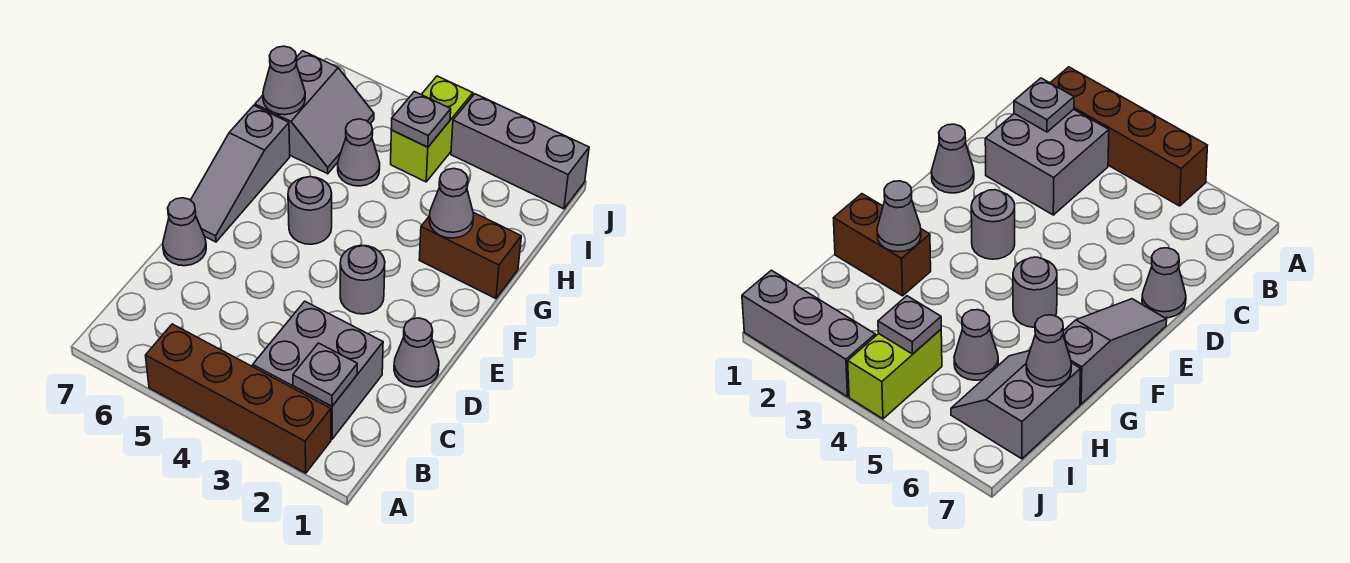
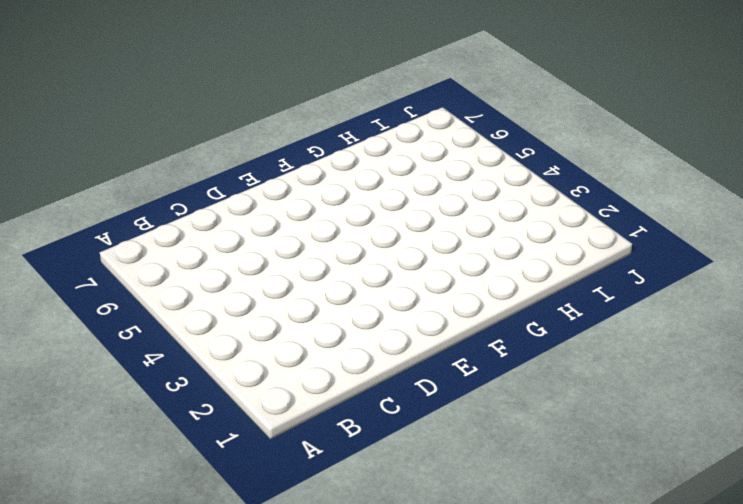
none -> brown brick A2:A5 level 1
none -> grey brick B2:C3 level 1
none -> grey cone D1 level 1

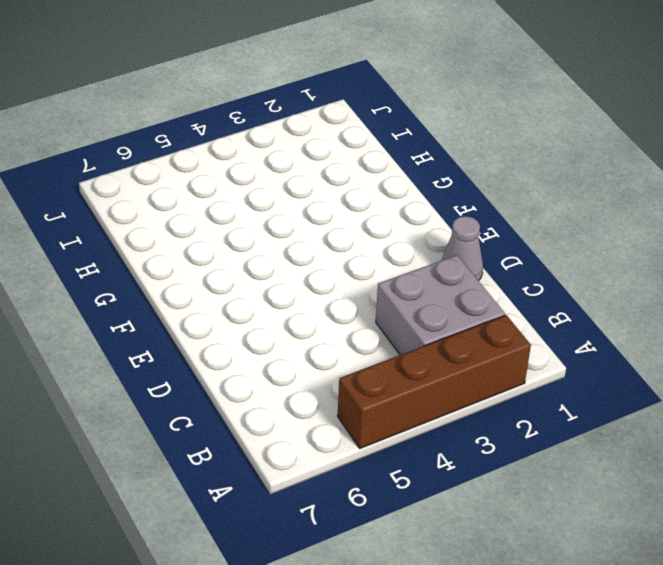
none -> grey cone D7 level 1
none -> grey round brick E3 level 1
none -> grey slope E7:G7 level 1 top G

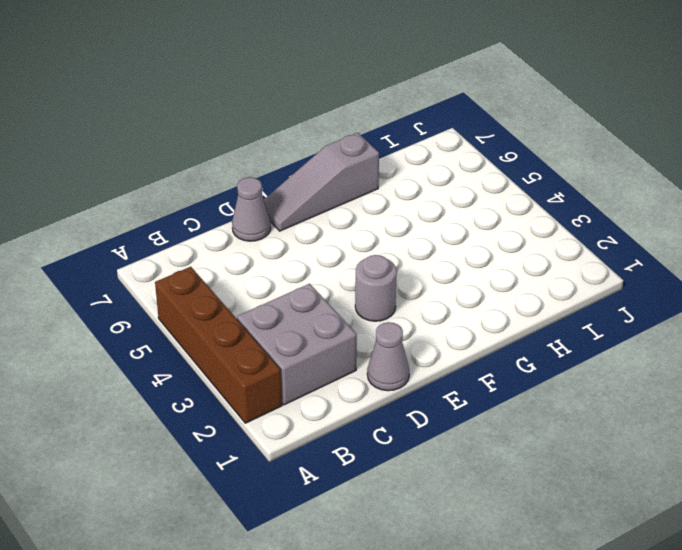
none -> grey round brick F5 level 1
none -> brown brick G1:G2 level 1
none -> grey cone H5 level 1

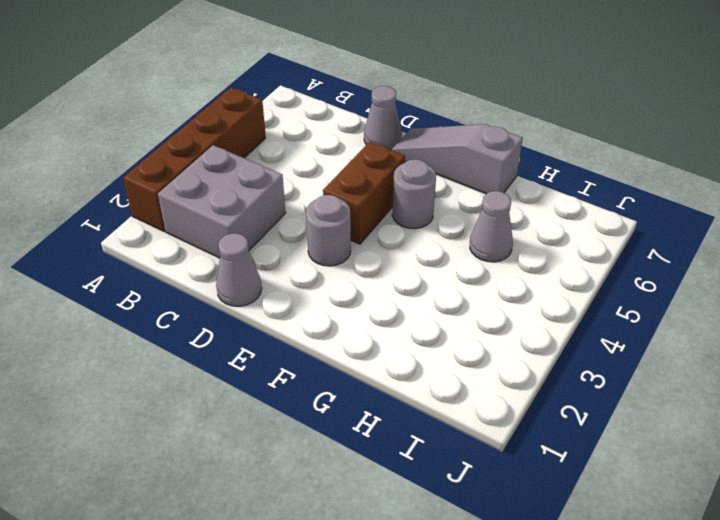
brown brick E4:E5 level 1 -> brown brick G1:G2 level 1
none -> grey slope H6:I7 level 1 top 7
none -> lime brick I4:J4 level 1
none -> grey brick J1:J3 level 1

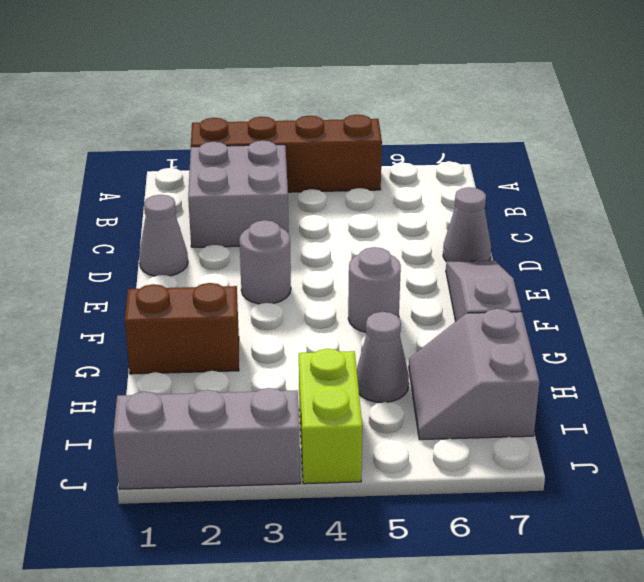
none -> grey plate B2 level 2
none -> grey cone G2 level 2
none -> grey cone H7 level 2

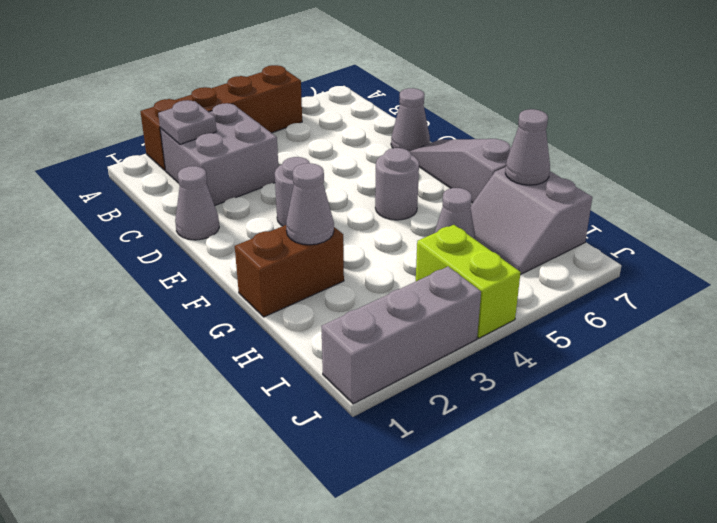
none -> grey plate I4 level 2

